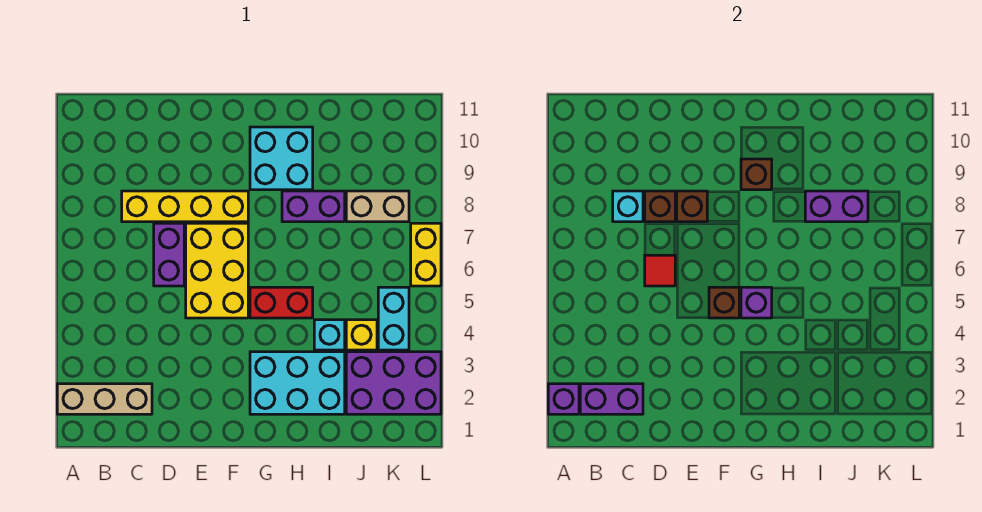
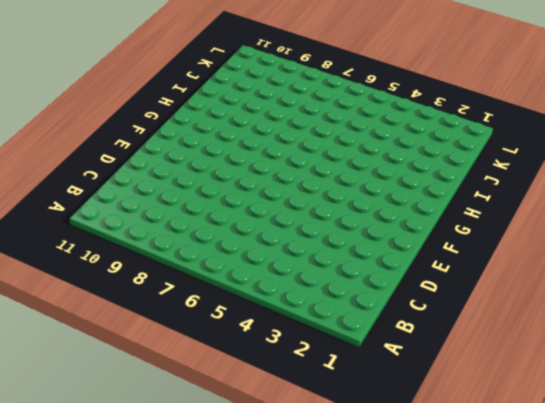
none -> tan brick A2:C2 level 1
none -> yellow brick C8:F8 level 1
none -> purple brick D6:D7 level 1

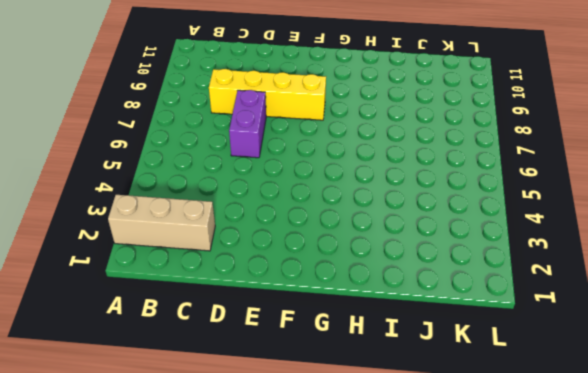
none -> yellow brick E5:F7 level 1
none -> cyan brick G2:I3 level 1
none -> red brick G5:H5 level 1

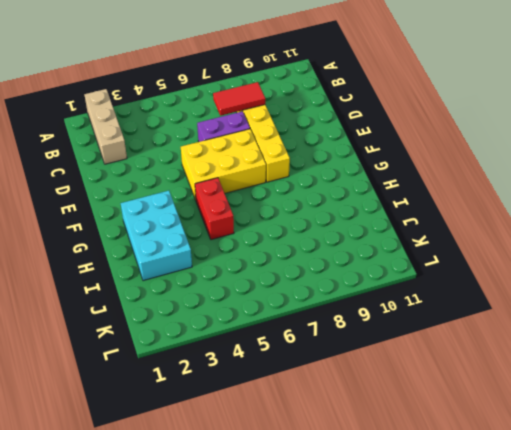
red tile C7:C8 level 2 -> cyan brick C8 level 2
none -> cyan brick G9:H10 level 1
none -> purple brick H8:I8 level 1
none -> cyan brick I4 level 1

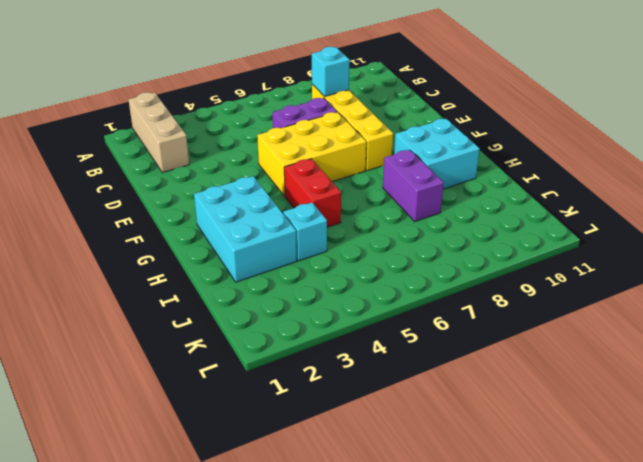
none -> purple brick J2:L3 level 1
none -> yellow brick J4 level 1
none -> tan brick J8:K8 level 1

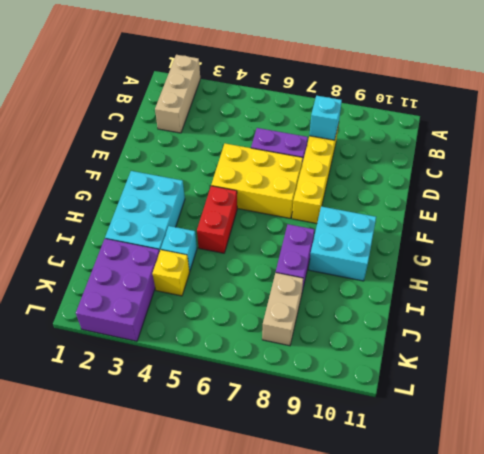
none -> cyan brick K4:K5 level 1
none -> yellow brick L6:L7 level 1
none -> purple brick A2 level 2

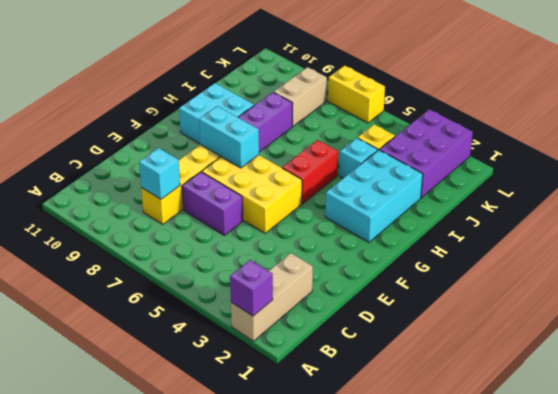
cyan brick F7:F8 level 2 -> cyan brick K4:K5 level 1
none -> purple brick B2:C2 level 2
none -> red tile D6 level 2
none -> brown brick D8 level 2

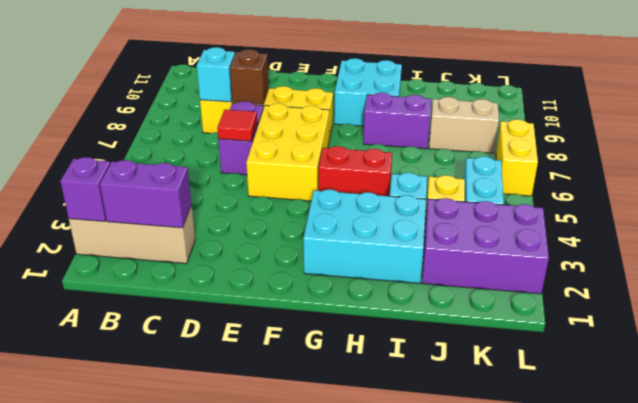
none -> brown brick E8 level 2
none -> brown brick F5 level 2
none -> purple brick G5 level 2

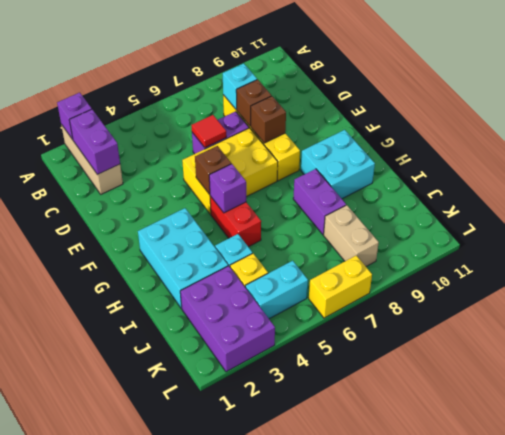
none -> brown brick G9 level 2
none -> purple brick I8:J8 level 2

